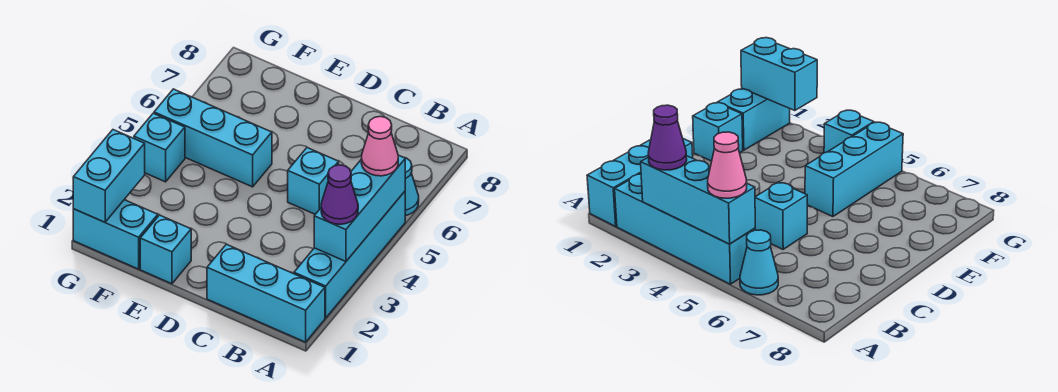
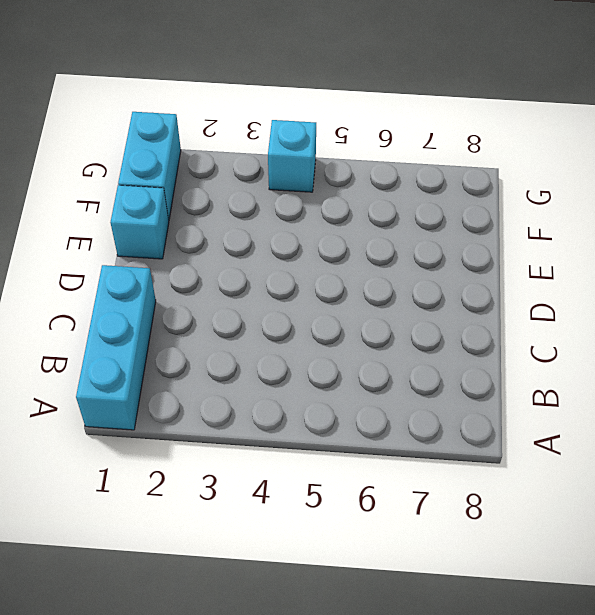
none -> cyan brick A2:A5 level 1
none -> cyan cone A6 level 1
none -> cyan brick C5 level 1

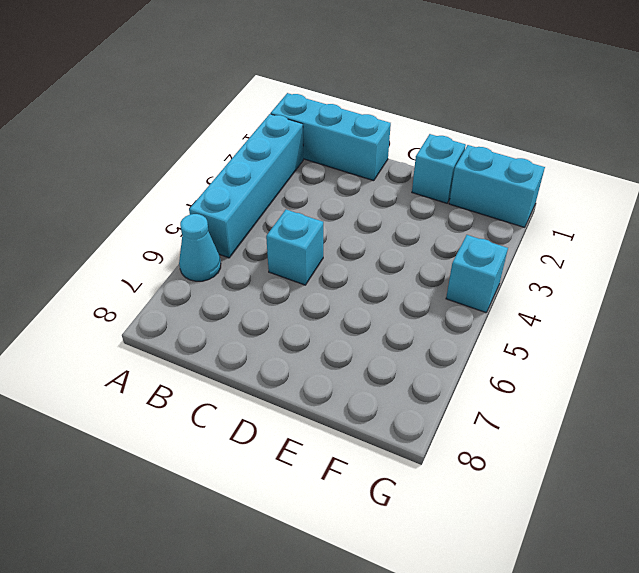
none -> cyan brick E5:G5 level 1
none -> cyan brick A3:A5 level 2
none -> cyan brick G1:G2 level 2

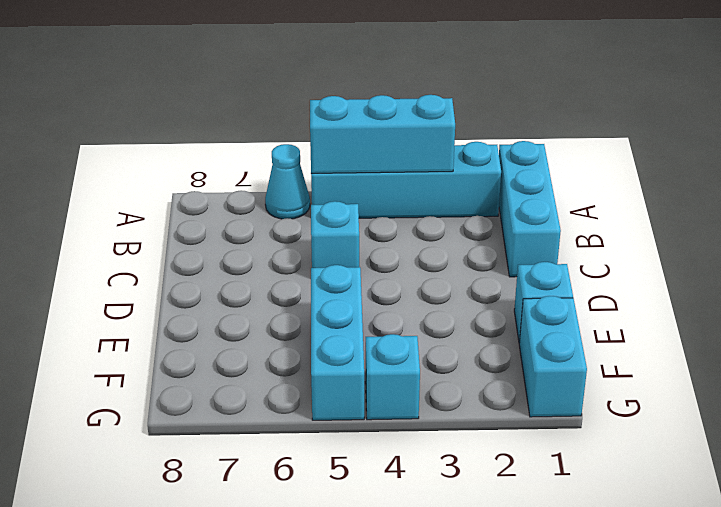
none -> cyan brick G1:G2 level 2
none -> purple cone A3 level 3
none -> pink cone A5 level 3

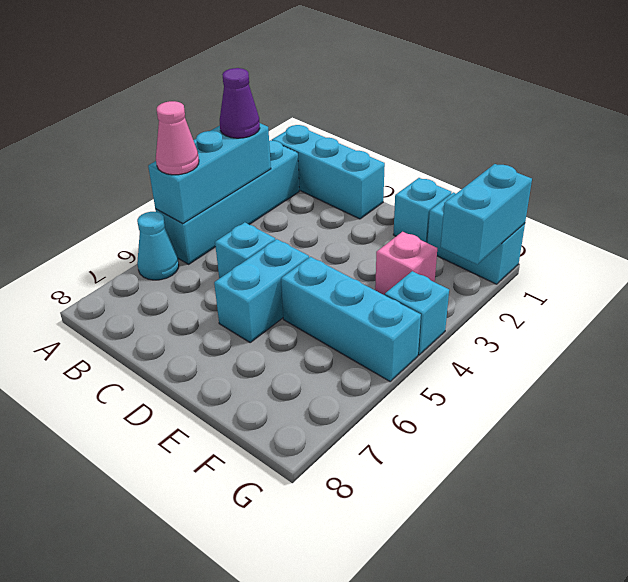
cyan brick D5:D6 level 1 -> none
pink brick F3 level 1 -> none

